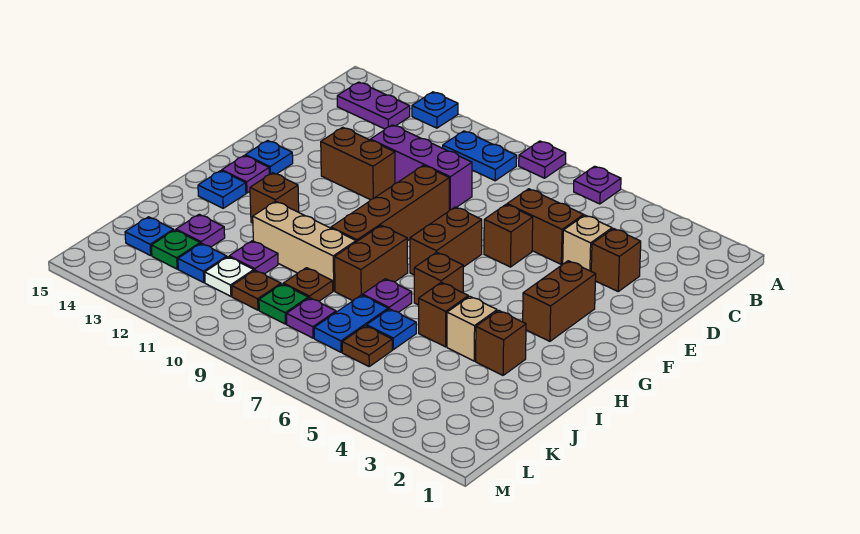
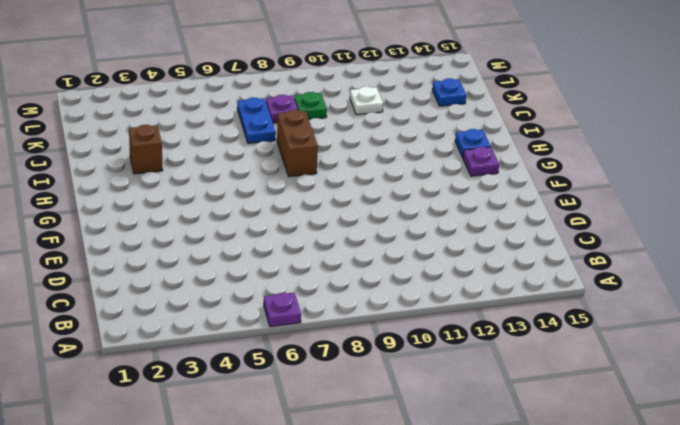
none -> purple plate A8 level 1
none -> blue plate A12 level 1
none -> blue plate B9:B10 level 1
none -> purple plate B13:B14 level 1

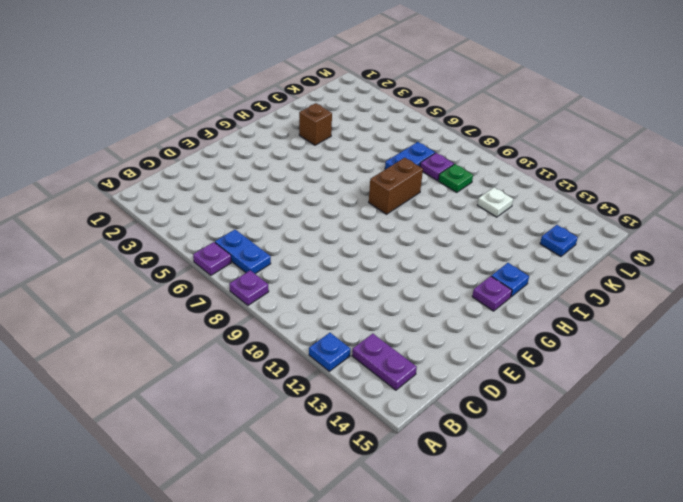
blue plate B6:B7 level 1 -> blue plate B9:B10 level 1
none -> brown brick D3 level 1
none -> tan brick D4 level 1
none -> brown brick D5:D6 level 1
none -> purple brick D9:D11 level 1

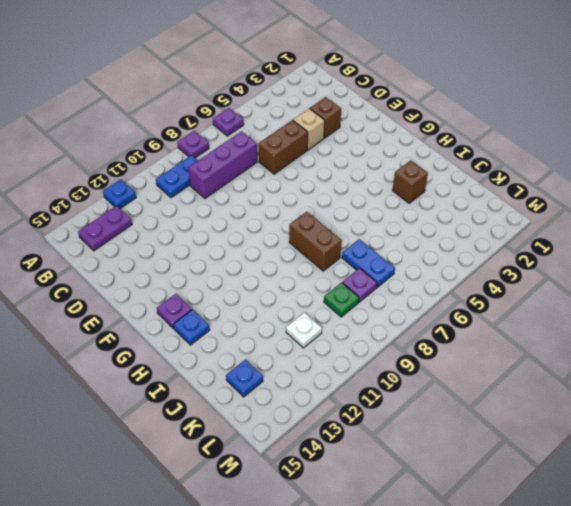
purple brick C7:C9 level 1 -> purple brick D9:D11 level 1
none -> brown brick E6 level 1
none -> brown brick E9:H9 level 1
none -> brown brick E11:E12 level 1
none -> brown brick F3:G3 level 1

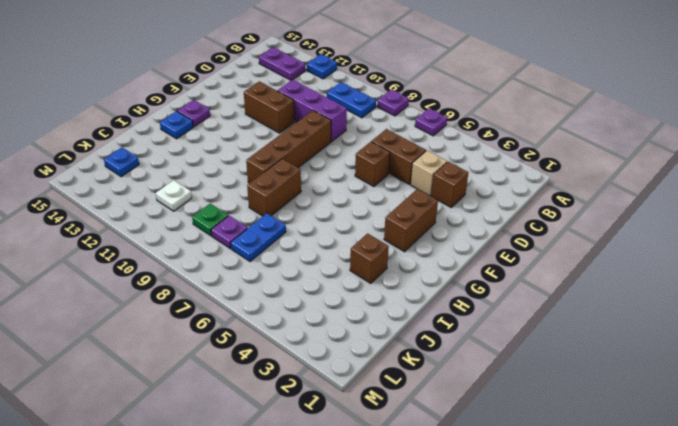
none -> brown brick F7:G7 level 1
none -> blue plate F14 level 1
none -> brown brick H6 level 1
none -> brown brick H12 level 1

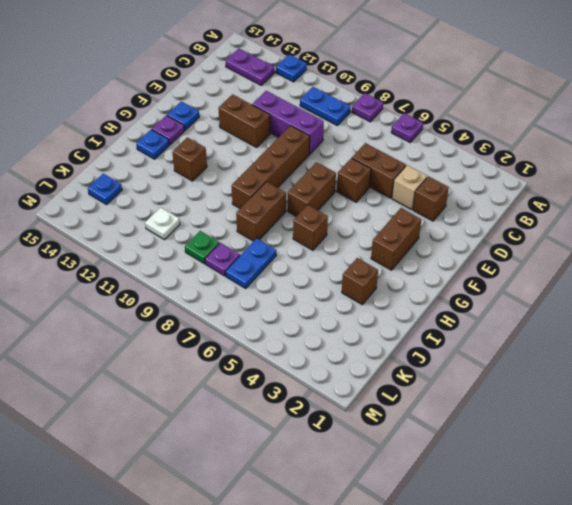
none -> tan brick I4 level 1
none -> brown brick I5 level 1
none -> purple plate I7 level 1
none -> tan brick I9:I11 level 1

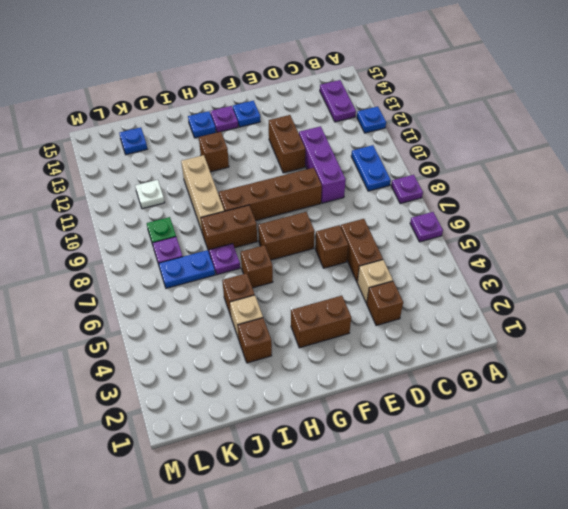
none -> blue plate J6 level 1
none -> brown plate J9 level 1
none -> purple plate J11 level 1
none -> purple plate J13 level 1

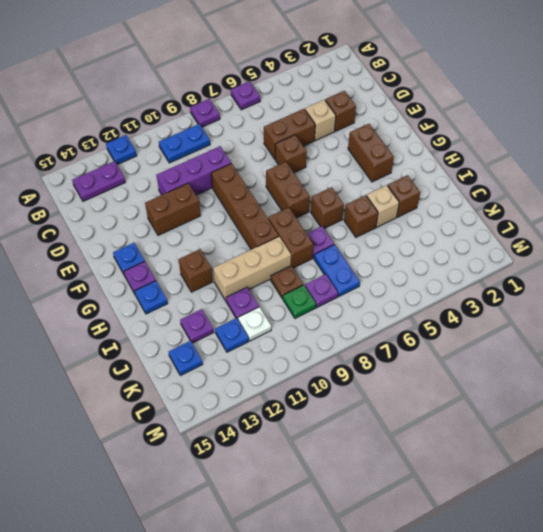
none -> blue plate J6 level 1
none -> brown plate K6 level 1
none -> brown plate K10 level 1
none -> green plate K13 level 1

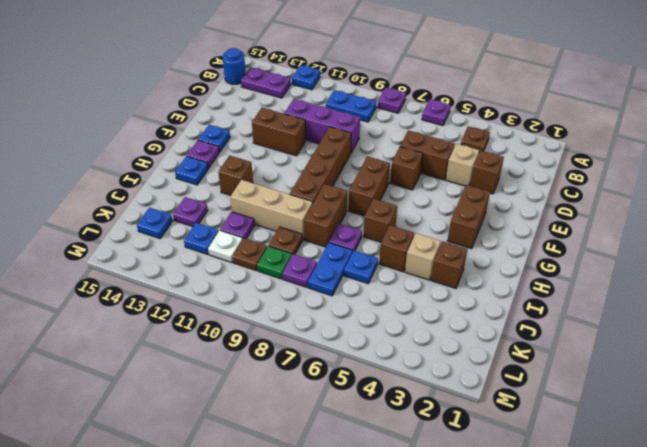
brown plate B4 level 1 -> brown plate K6 level 1
blue round brick B15 level 1 -> none
none -> green plate K13 level 1

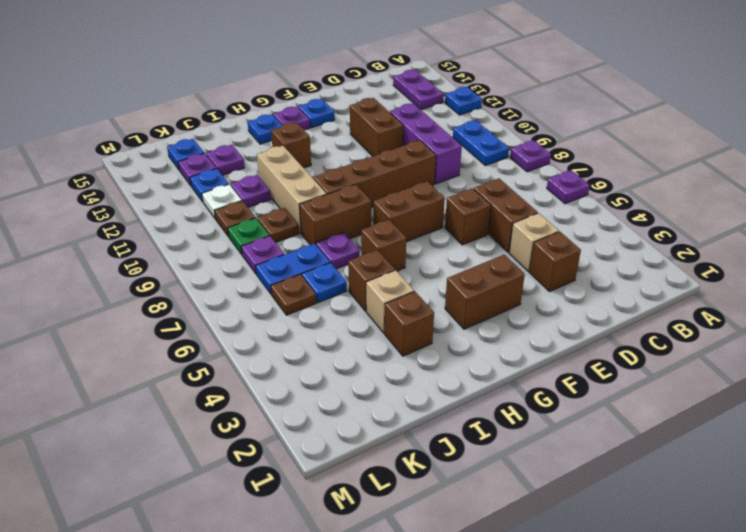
purple plate K13 level 1 -> green plate K13 level 1

